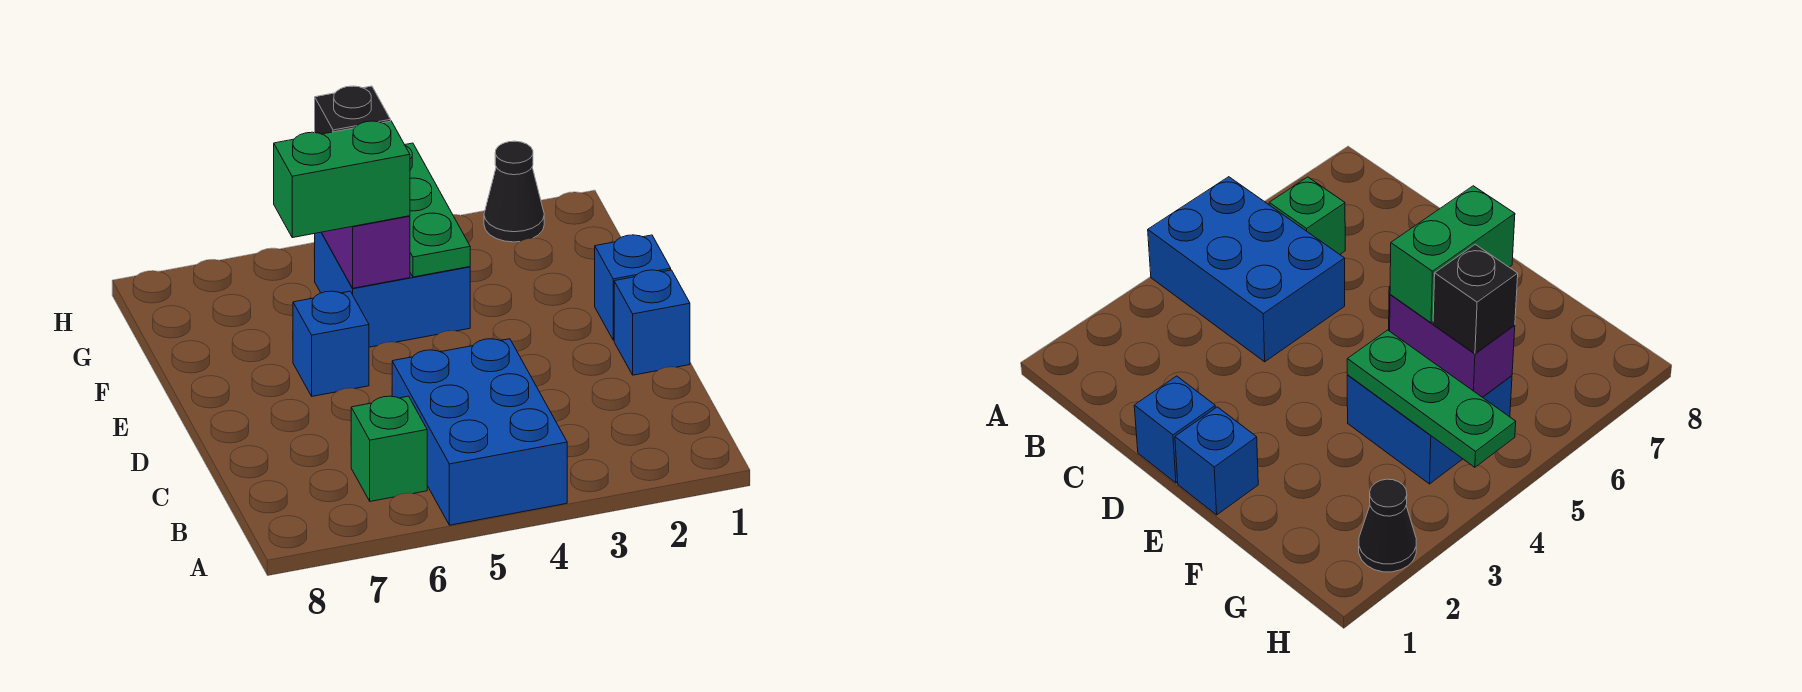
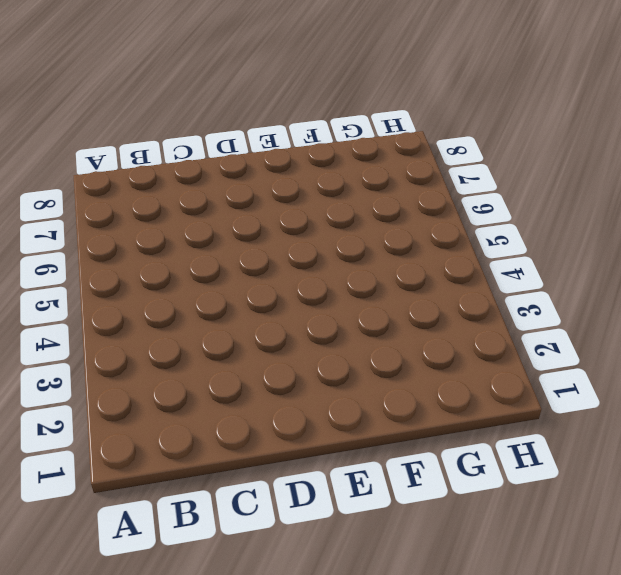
none -> blue brick A4:C5 level 1
none -> green brick B6 level 1

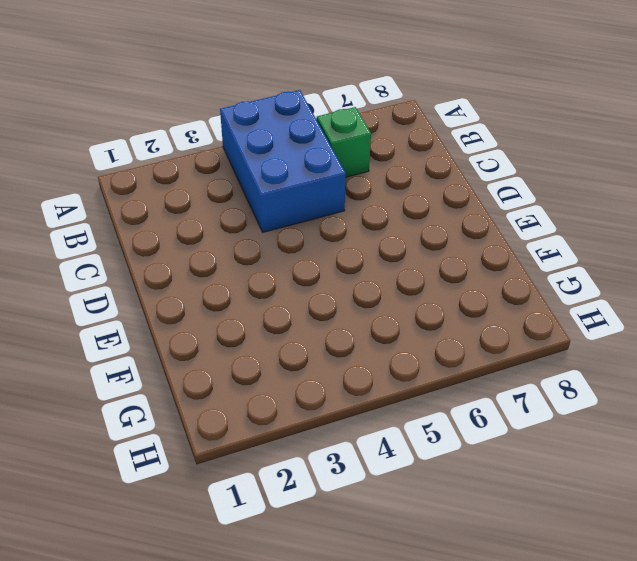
none -> blue brick D1 level 1
none -> blue brick E1 level 1

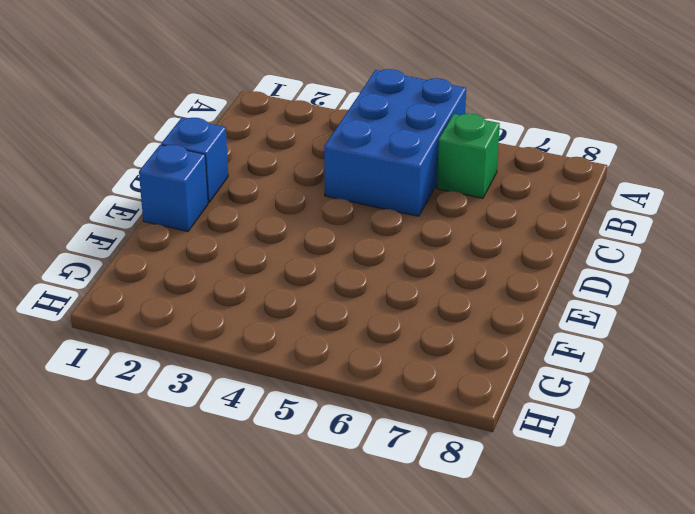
none -> blue brick E6 level 1
none -> blue brick F4:G5 level 1

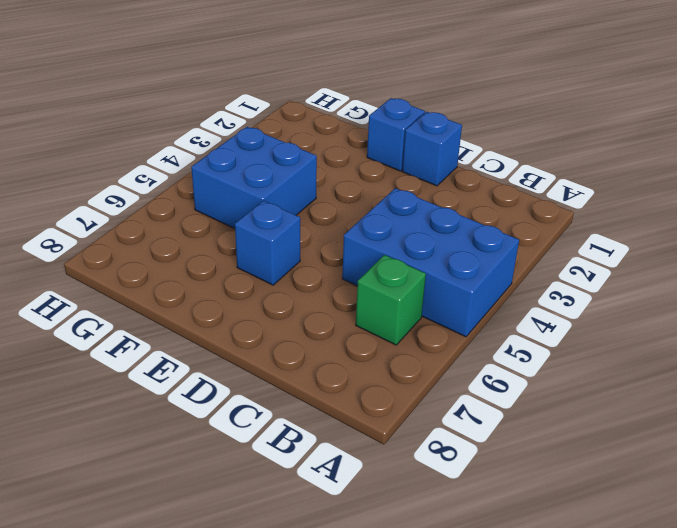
none -> black cone H2 level 1
none -> green plate F4:H4 level 2

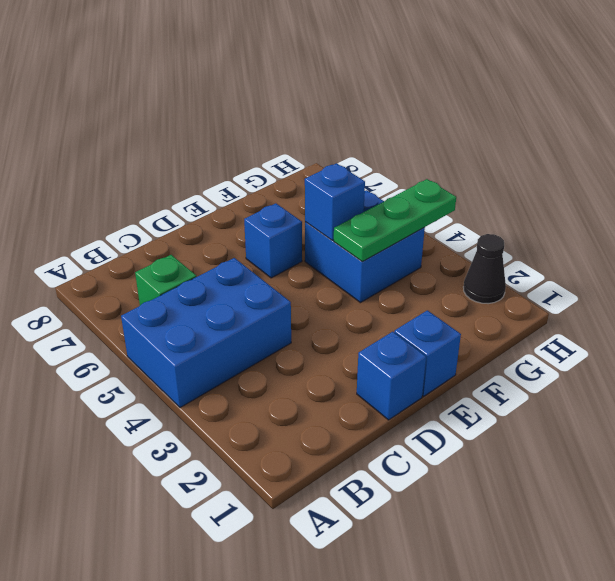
blue brick F5 level 2 -> purple brick F5:G5 level 2
none -> green brick F5:F6 level 3
none -> black brick G5 level 3

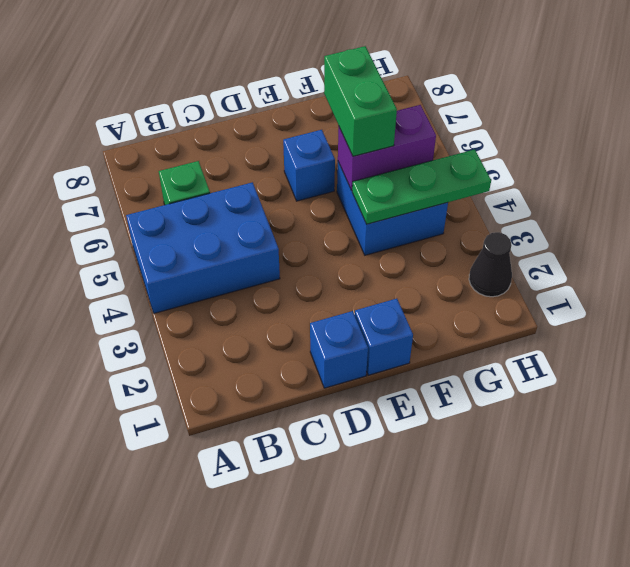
none -> black brick G5 level 3

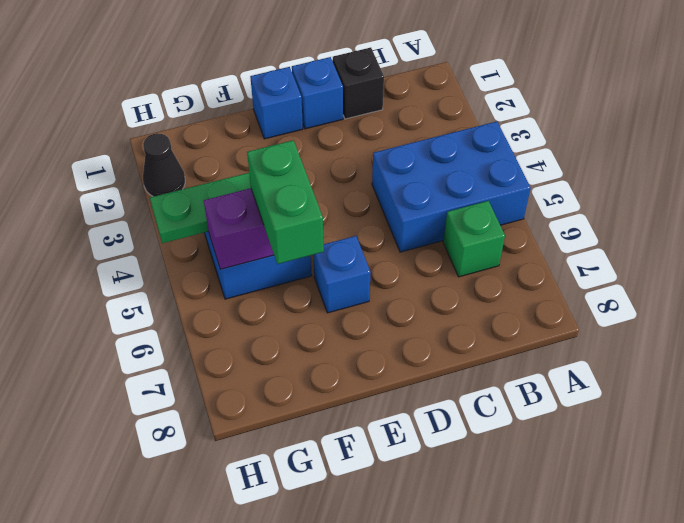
black brick C1 level 1 -> black brick G5 level 3

